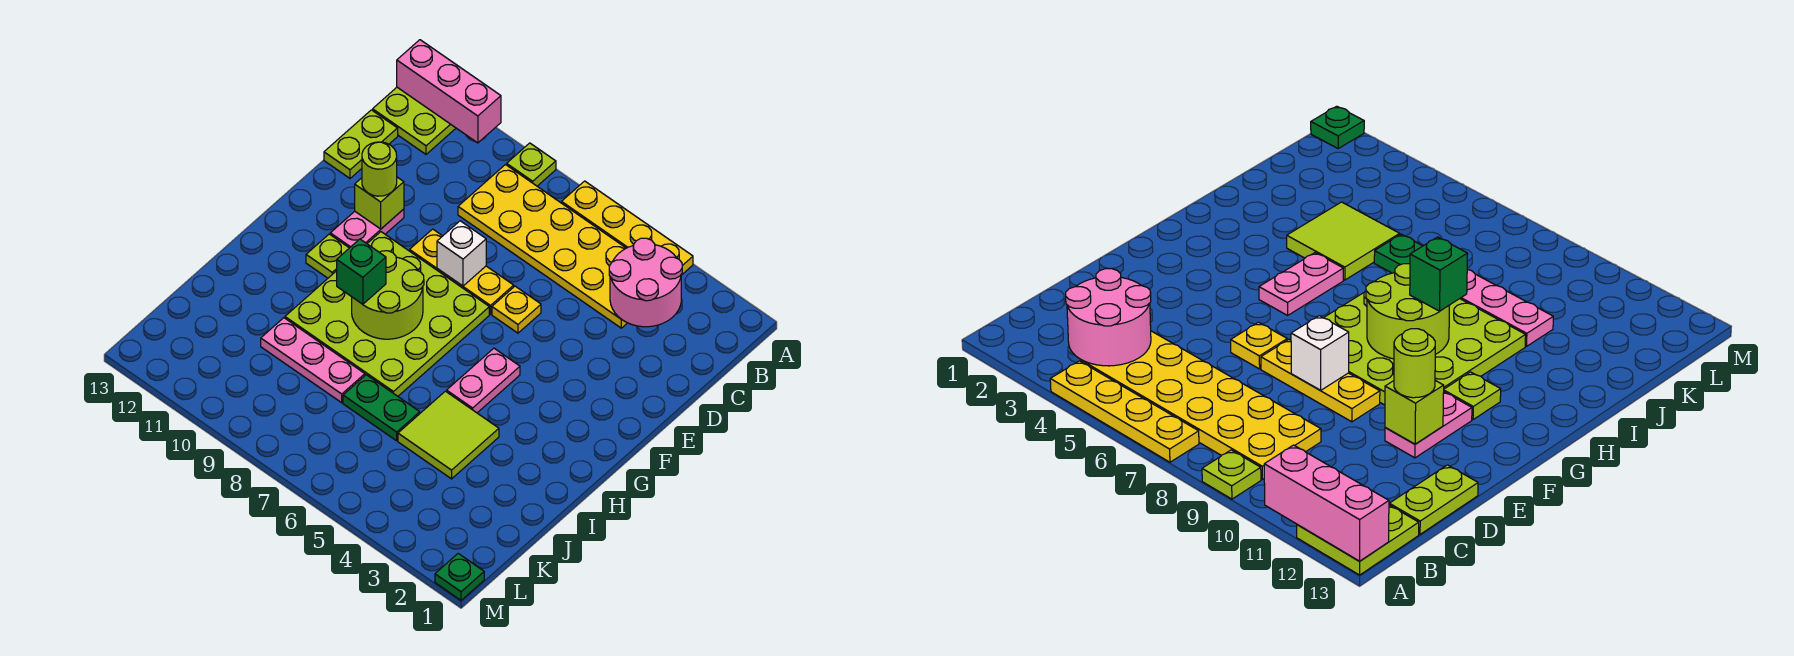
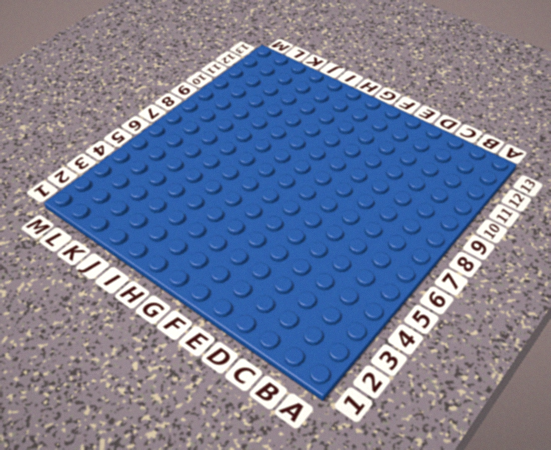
none -> yellow plate A4:A7 level 1
none -> lime plate A9 level 1
none -> lime plate A12:B13 level 1

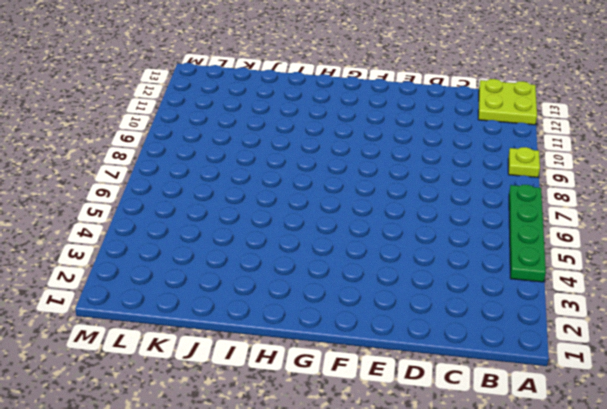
green plate A4:A7 level 1 -> yellow plate A4:A7 level 1
none -> yellow plate B4:C9 level 1
none -> lime plate C13:D13 level 1
none -> yellow plate E6 level 1

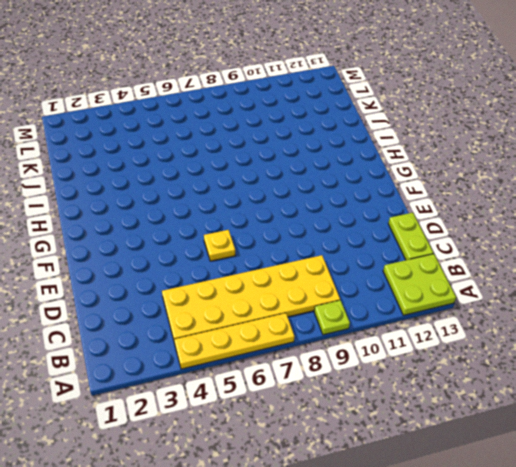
none -> yellow plate E7:E9 level 1
none -> pink plate E11:F11 level 1
none -> lime plate F7:I10 level 1

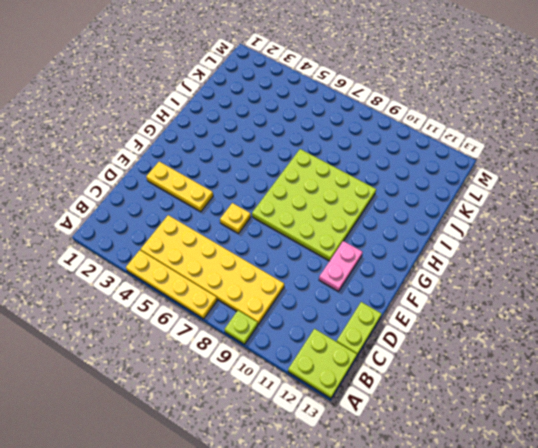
yellow plate E2:E4 level 1 -> yellow plate E7:E9 level 1
none -> pink plate G5:H5 level 1
none -> lime plate G11 level 1
none -> lime tile I4:J5 level 1

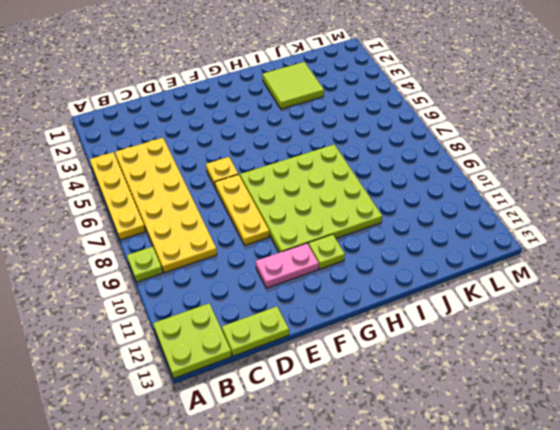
lime tile I2:J3 level 1 -> lime tile I4:J5 level 1
none -> pink plate G5:H5 level 1
none -> green plate J6:J7 level 1
none -> pink plate J8:J10 level 1

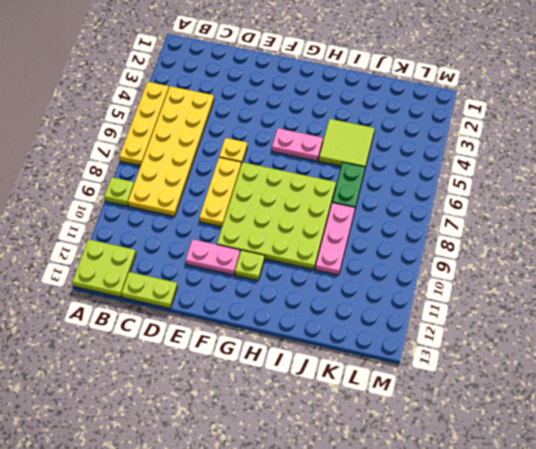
none -> green plate M1 level 1
none -> pink brick A11:A13 level 2
none -> pink round brick B3:C4 level 2

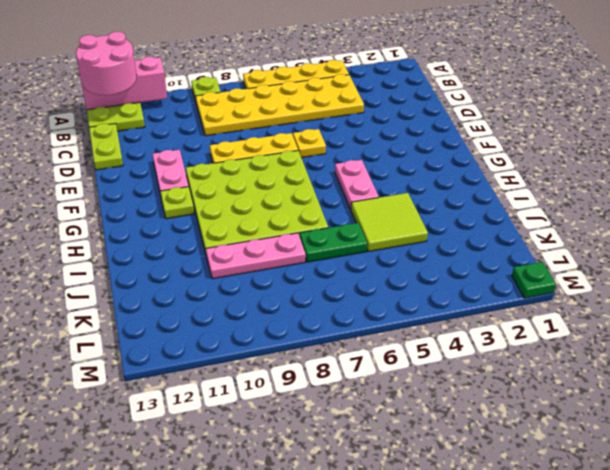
pink round brick A12:B13 level 3 -> pink round brick B3:C4 level 2
none -> white brick E8 level 2
none -> lime brick E11 level 2
none -> lime round brick G8:H9 level 2

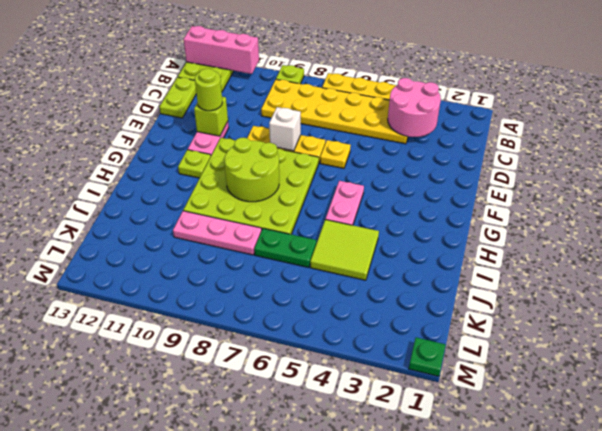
none -> green brick H9 level 3

